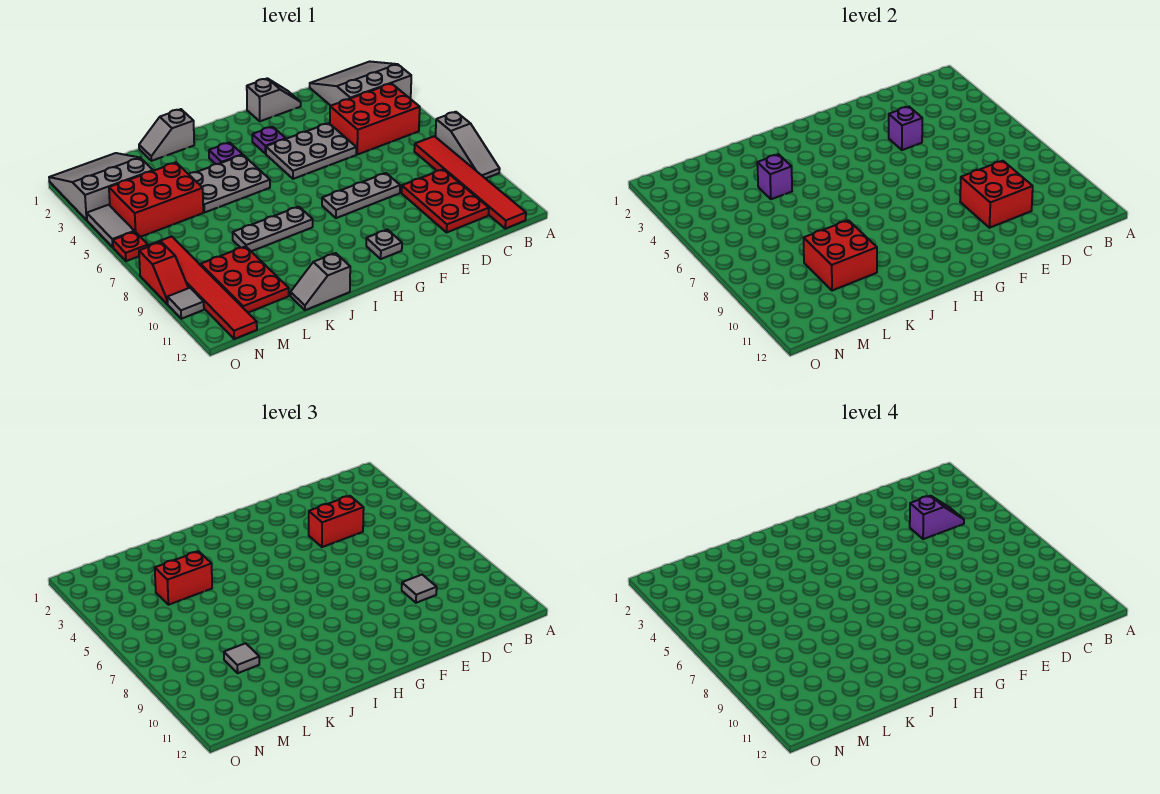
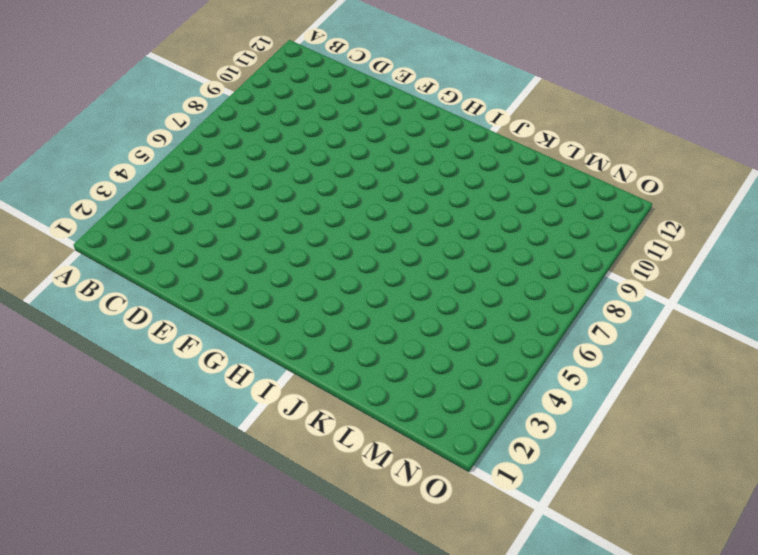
none -> grey slope A1:C3 level 1 top 3
none -> grey slope A7:A9 level 1 top 7
none -> red brick B4:D5 level 1
none -> red tile B7:B12 level 1

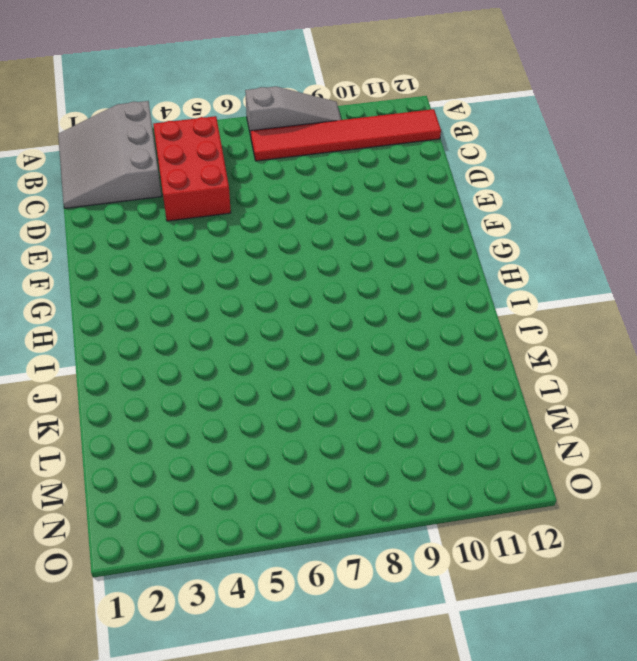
none -> red plate C9:D11 level 1
none -> grey slope E1:F1 level 1 top F
none -> grey plate E4:G5 level 1
none -> grey plate E8:G8 level 1

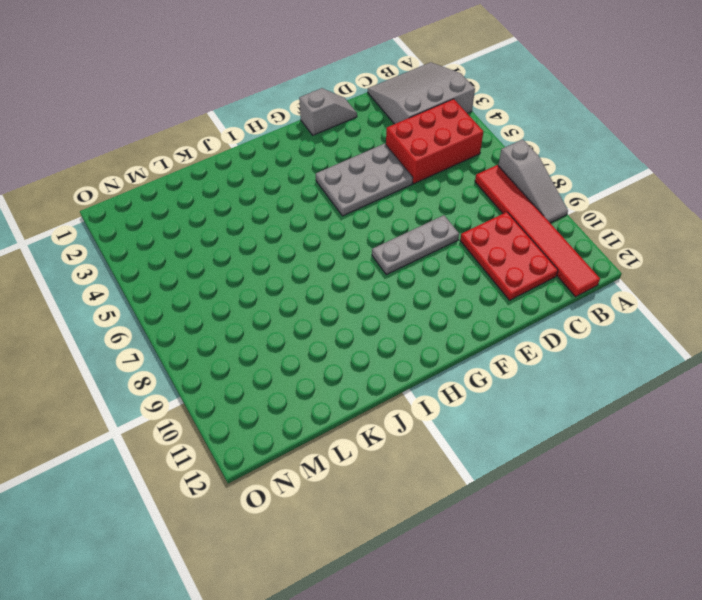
none -> purple plate G3 level 1
none -> grey plate G11 level 1
none -> purple plate I3 level 1
none -> grey plate I4:K5 level 1

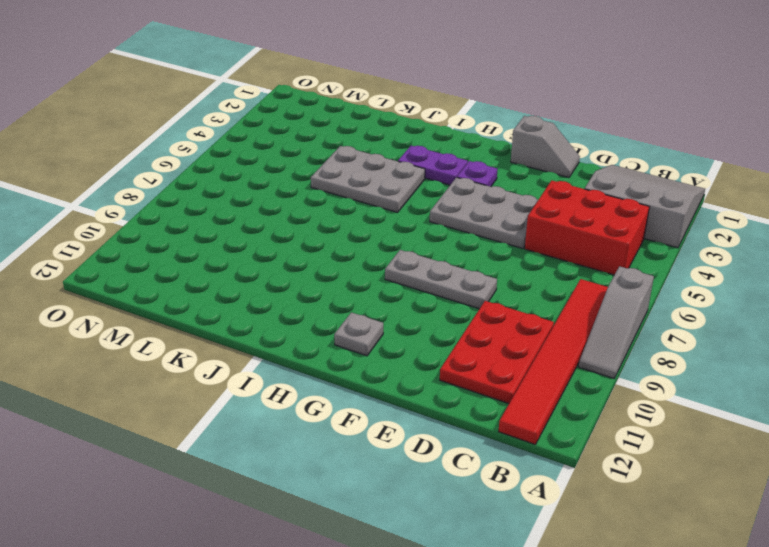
purple plate H3:I3 level 1 -> purple plate I3 level 1
none -> grey plate I8:K8 level 1
none -> grey slope J1:K1 level 1 top J
none -> grey slope J12:K12 level 1 top J
none -> red brick L4:N5 level 1

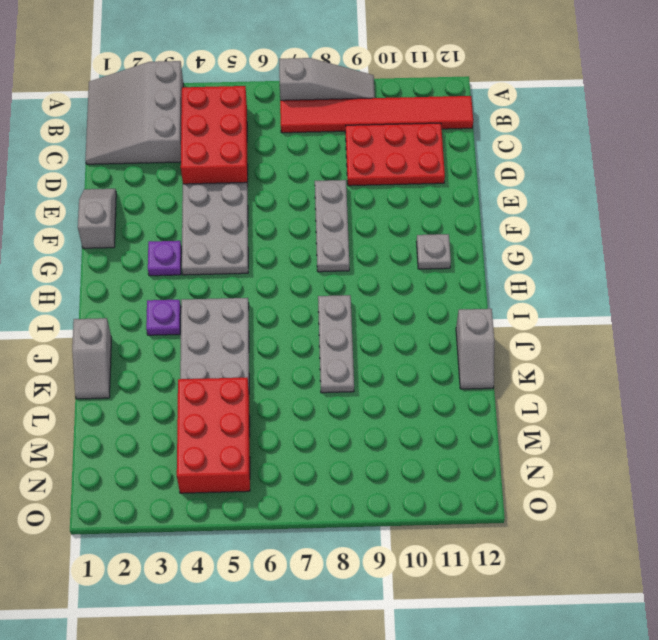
none -> red plate L9:M11 level 1
none -> grey slope M1:O3 level 1 top 3
none -> red tile N7:N12 level 1
none -> grey tile O4:O5 level 1

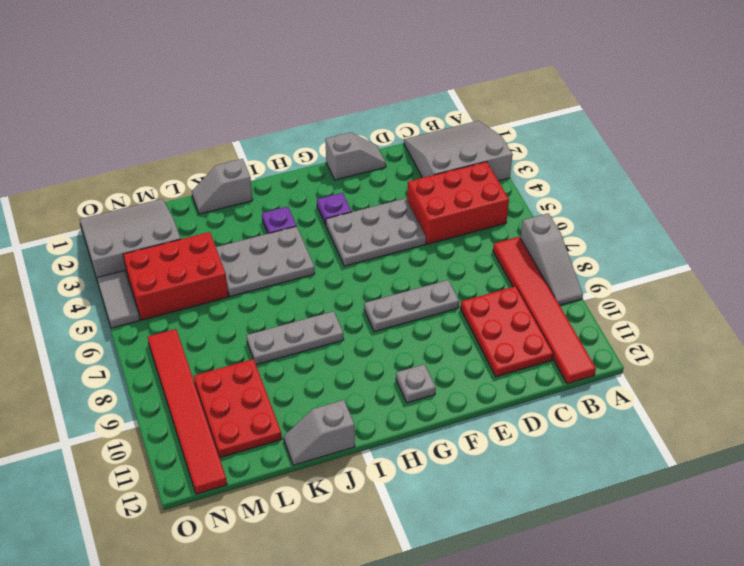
none -> red plate O6 level 1
none -> red slope O8:O9 level 1 top 8
none -> grey tile O10 level 1
none -> red brick D9:E10 level 2

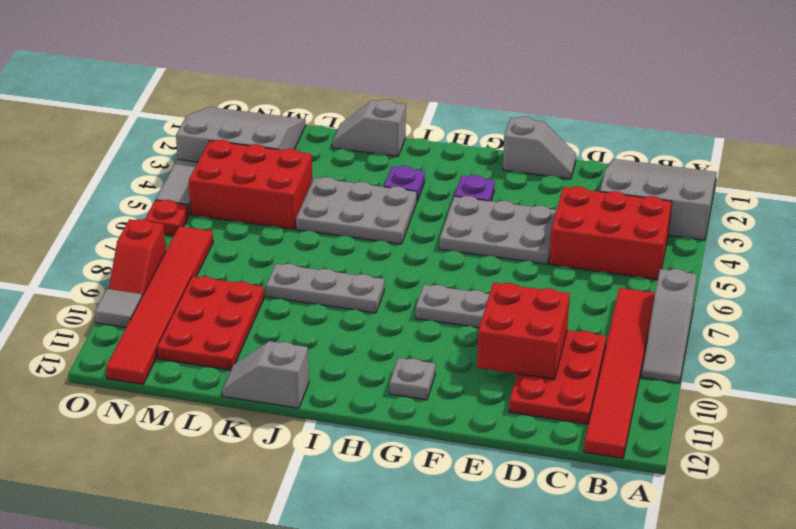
none -> purple brick E4 level 2
none -> purple brick K4 level 2
none -> red brick K9:L10 level 2
none -> red brick D4:E4 level 3

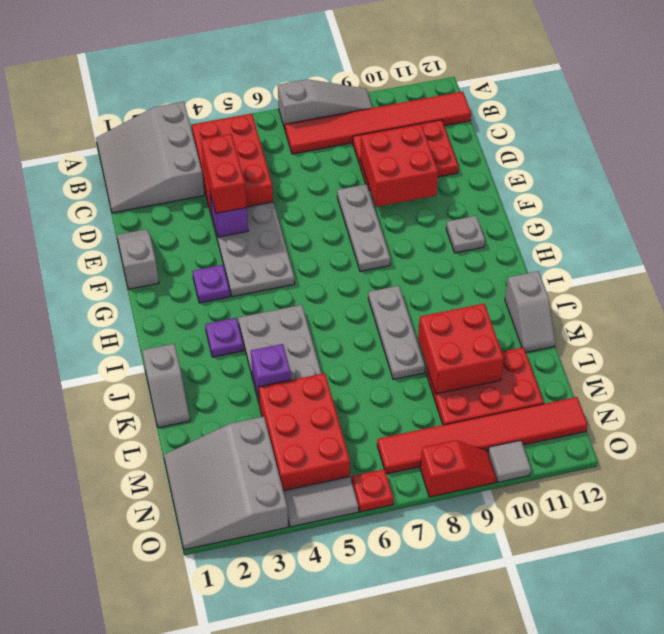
none -> grey tile D9 level 3
none -> red brick K4:L4 level 3
none -> grey tile L9 level 3
none -> purple slope C4:D4 level 4 top D

